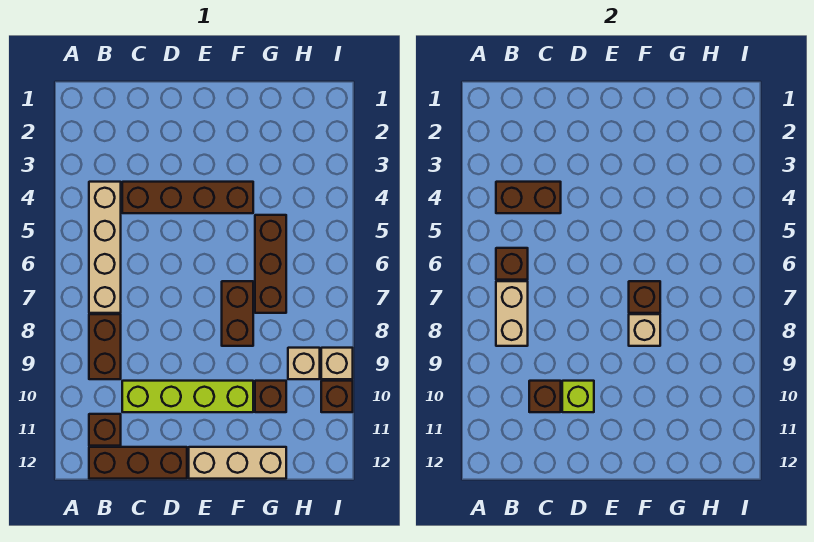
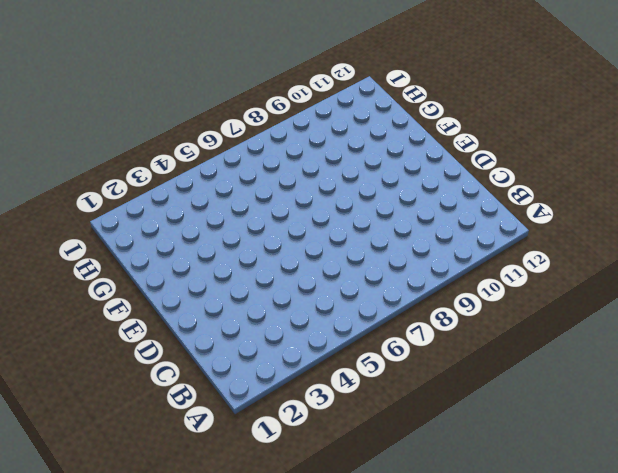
none -> tan brick B4:B7 level 1
none -> brown brick B8:B9 level 1
none -> brown brick B11 level 1

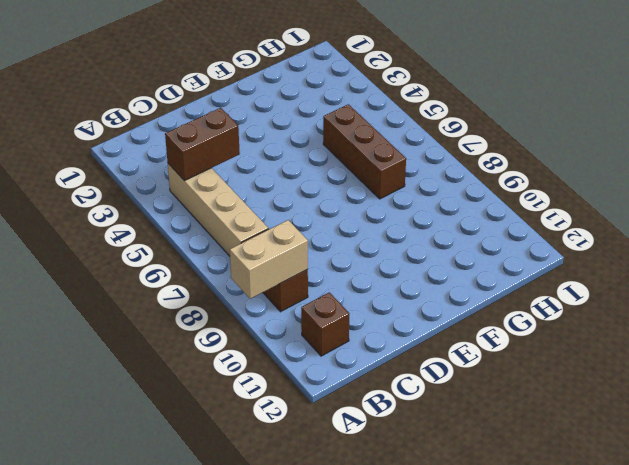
tan brick A9:B9 level 2 -> tan brick B7:B8 level 2
none -> brown brick B12:D12 level 1
none -> brown brick C4:F4 level 1
none -> lime brick C10:F10 level 1

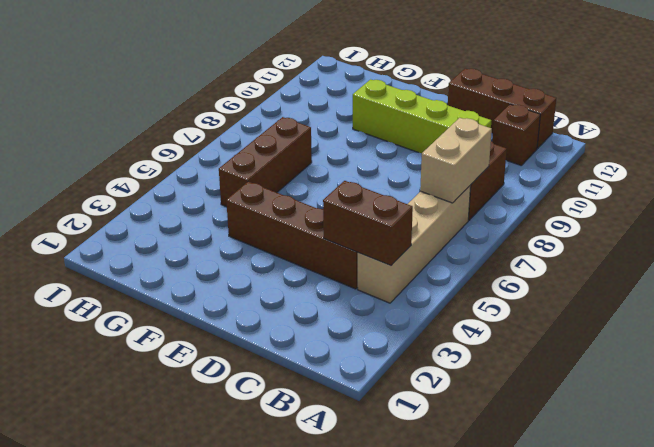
none -> tan brick E12:G12 level 1
none -> brown brick F7:F8 level 1
none -> brown brick G10 level 1

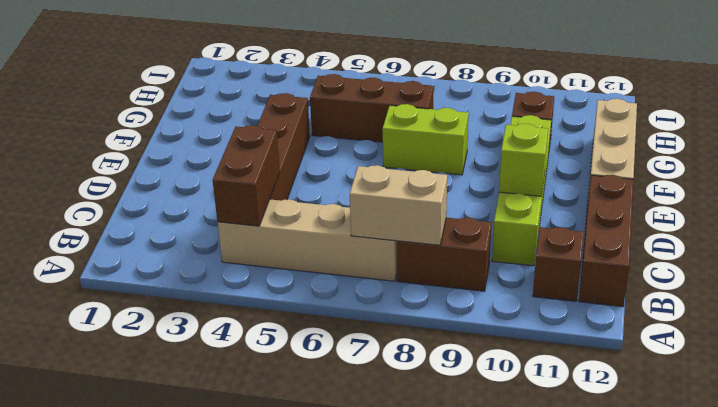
lime brick F7:F8 level 1 -> brown brick F7:F8 level 1
none -> tan brick H9 level 1
none -> tan brick I9 level 1
none -> brown brick I10 level 1

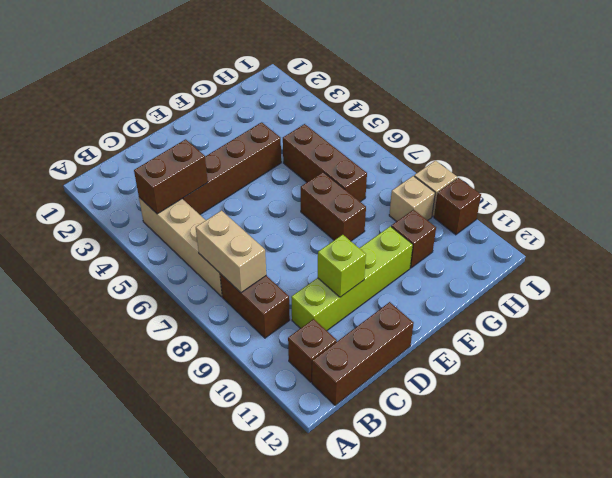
none -> tan brick E12:G12 level 1
none -> brown brick B6 level 2
none -> brown brick C10 level 2

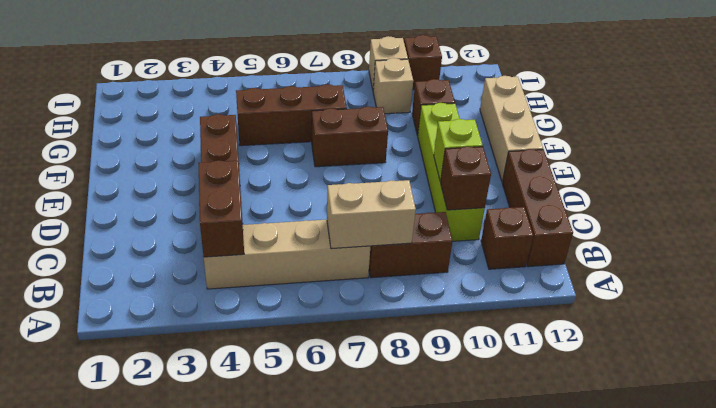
none -> brown brick B6 level 2
none -> brown brick F7 level 2
none -> tan brick F8 level 2

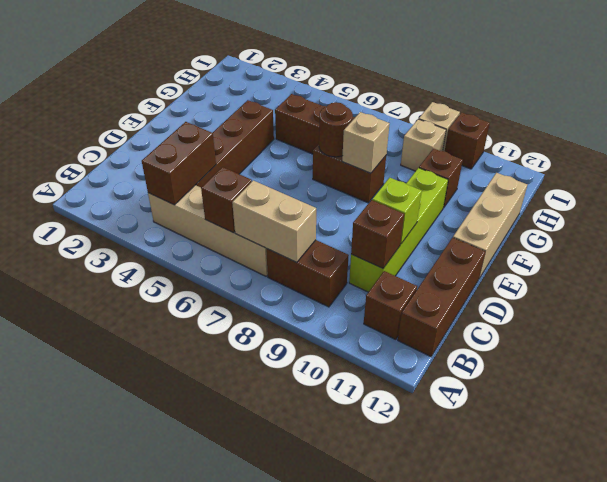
brown round brick F7 level 2 -> brown brick F7 level 2

